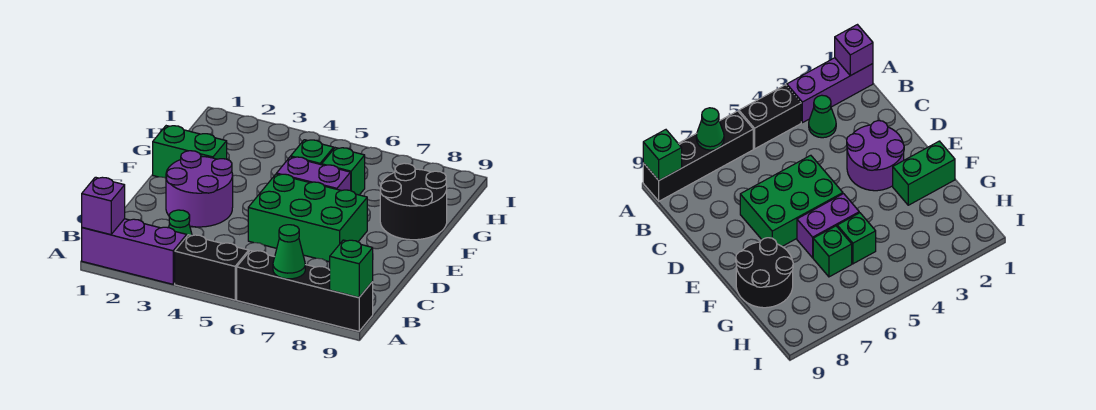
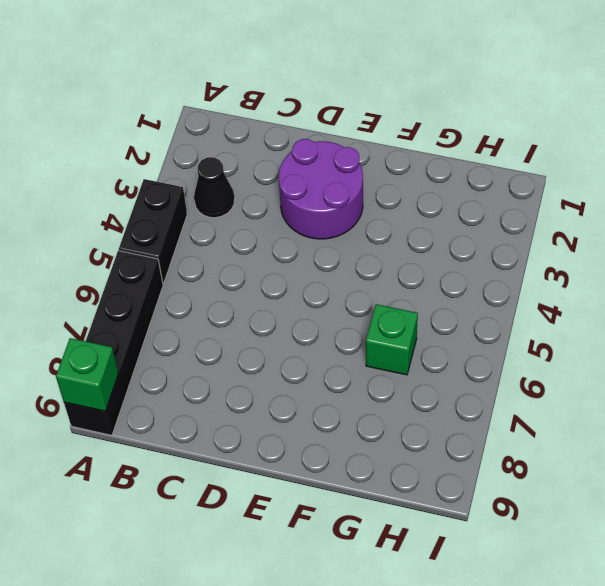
black cone B3 level 1 -> green cone B3 level 1
none -> purple brick A1:A3 level 1
none -> green brick D5:E7 level 1
none -> green brick F1:F2 level 1

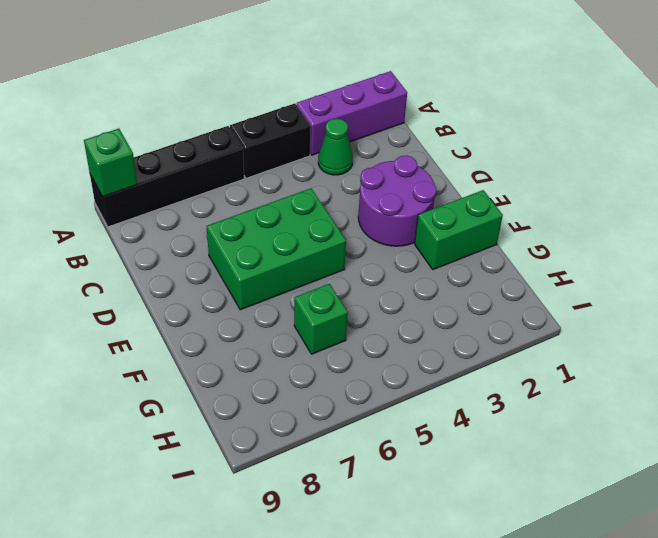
none -> purple brick F5:F6 level 1
none -> black round brick F8:G9 level 1
none -> green brick G5 level 1

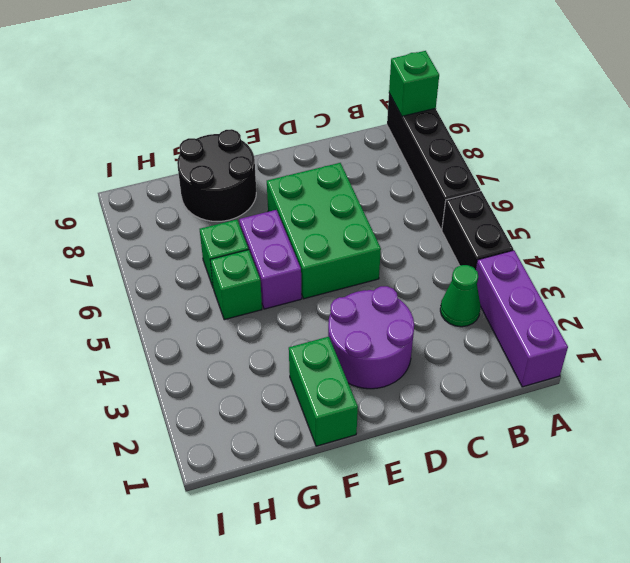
none -> purple brick A1 level 2
none -> green cone A7 level 2

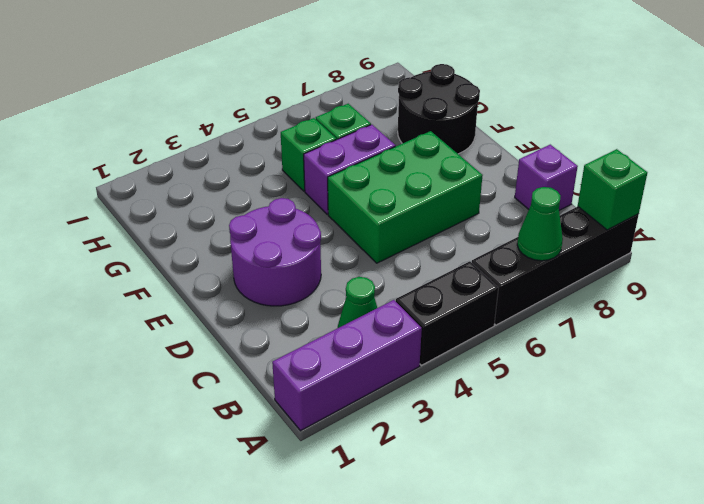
purple brick C9 level 1 -> purple brick A1 level 2
none -> green brick F1:F2 level 1

